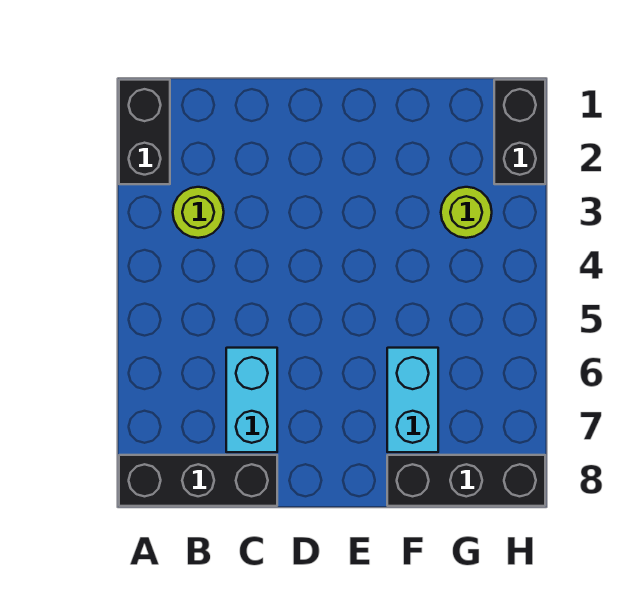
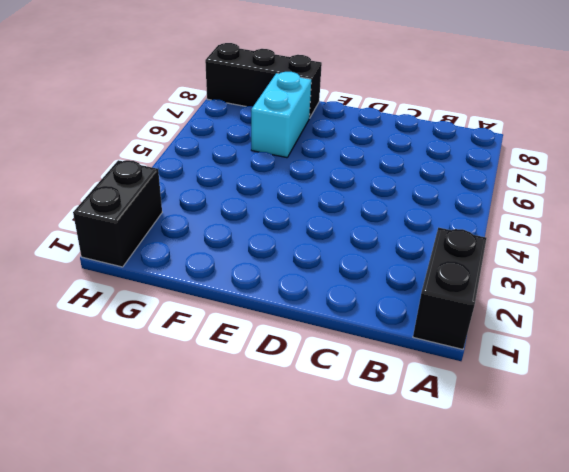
none -> black brick A8:C8 level 1
none -> lime round brick B3 level 1

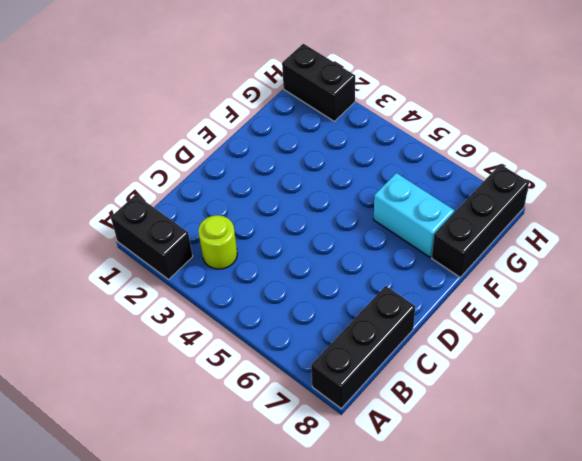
none -> cyan brick C6:C7 level 1
none -> lime round brick G3 level 1

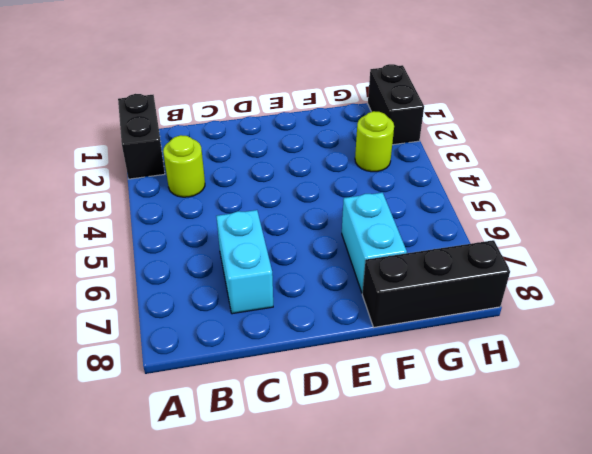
none -> black brick A8:C8 level 1

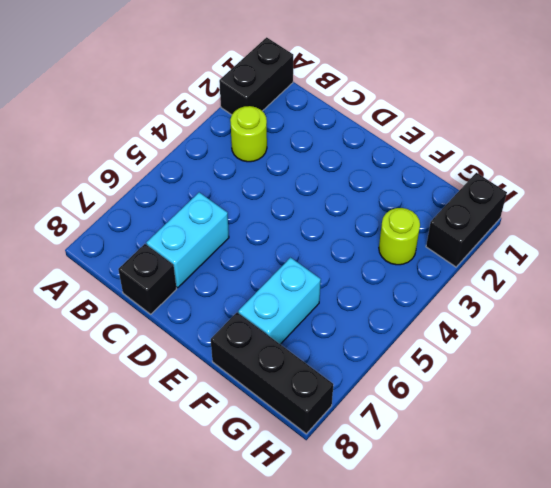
black brick C8 level 1 -> black brick A8:C8 level 1

